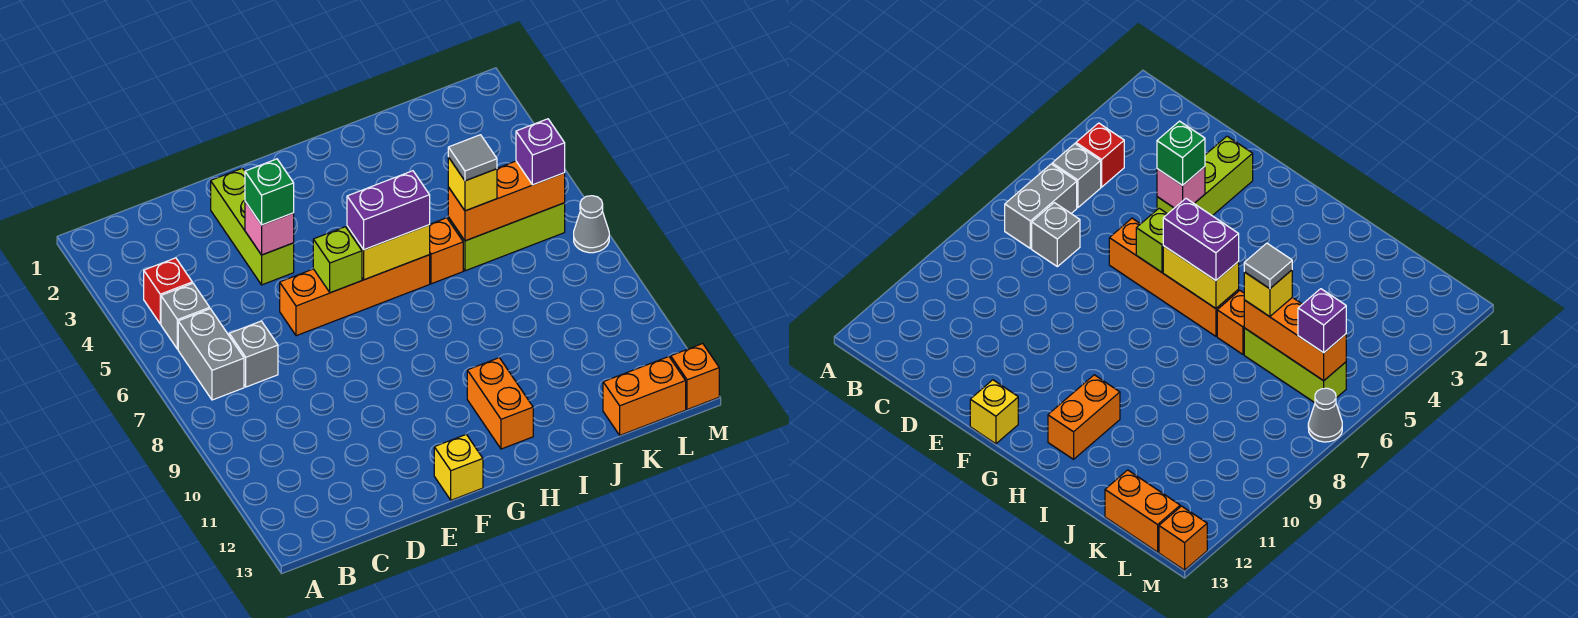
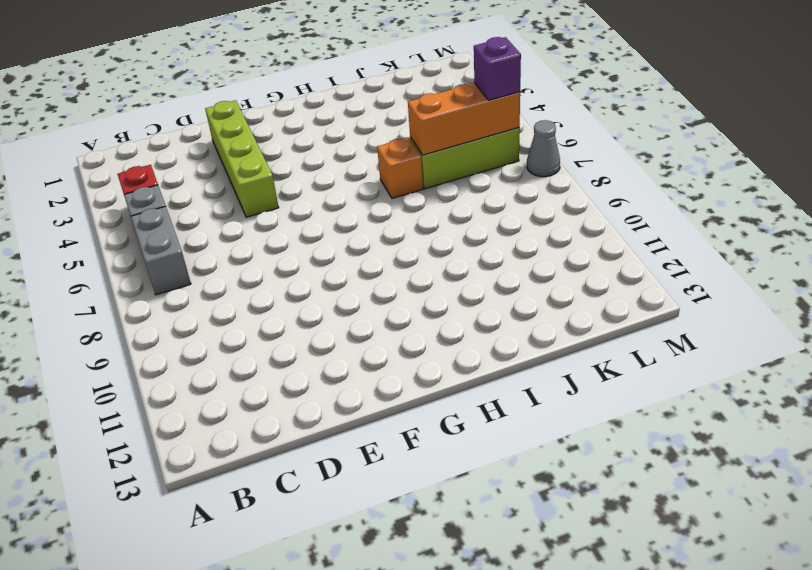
lime brick E2:E5 level 1 -> lime brick E2:E4 level 1
none -> grey brick C7 level 1
none -> orange brick E6:H6 level 1
none -> yellow brick F13 level 1

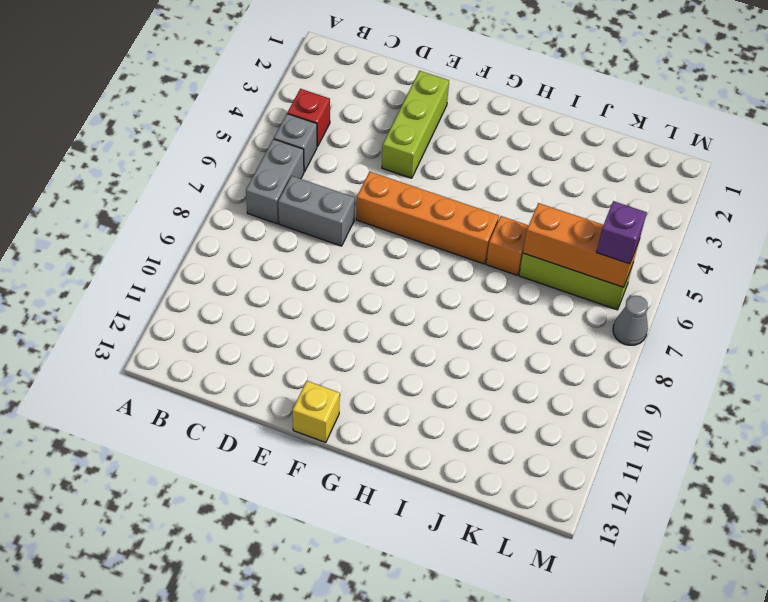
grey brick C7:D7 level 1 -> grey brick C7 level 1
none -> orange brick H11:H12 level 1
none -> orange brick K13:L13 level 1
none -> orange brick M13 level 1

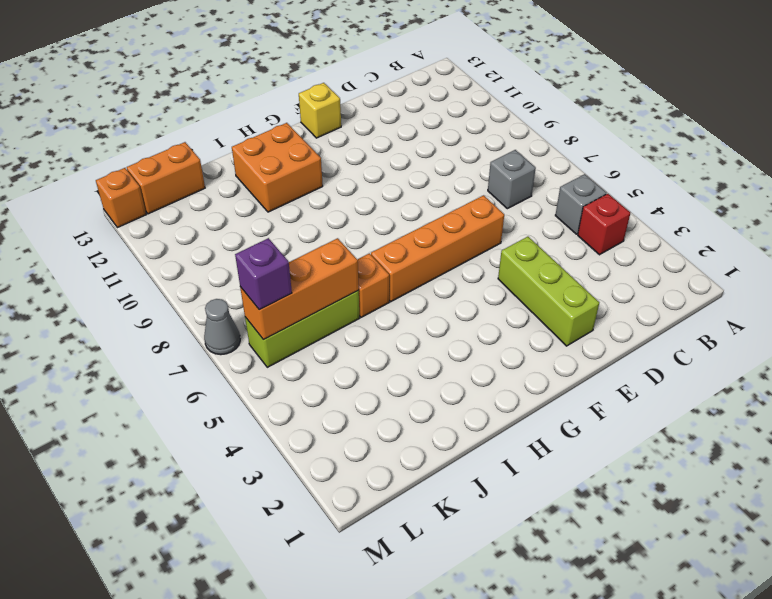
orange brick H11:I12 level 1 -> orange brick H11:H12 level 1
none -> grey brick B6:B7 level 1
none -> pink brick E4 level 2
none -> lime brick F6 level 2

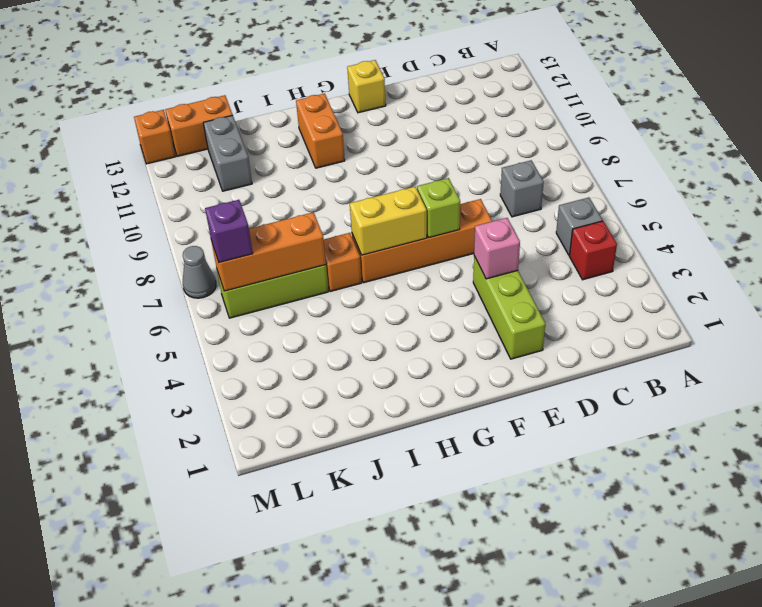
grey brick K11:K12 level 1 -> grey brick B6:B7 level 1
none -> green brick E4 level 3
none -> purple brick G6:H6 level 3
none -> yellow brick J6 level 3

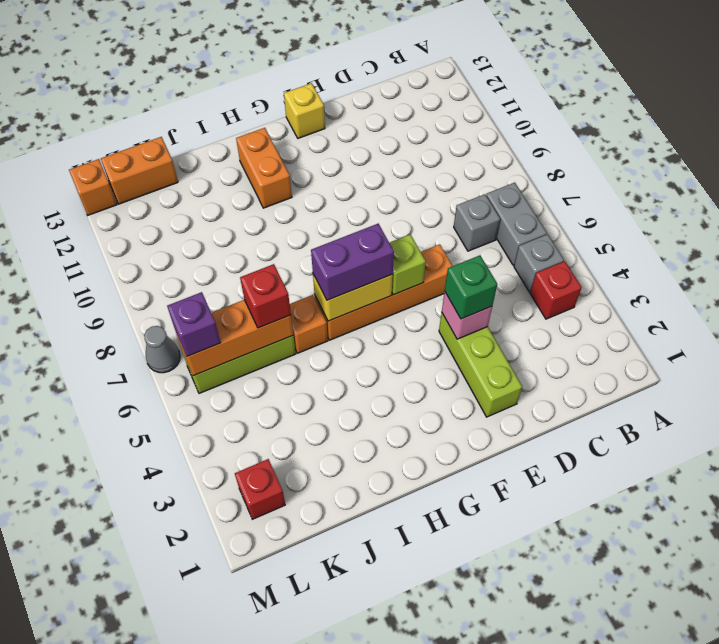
red brick J6 level 3 -> yellow brick J6 level 3
red brick L2 level 1 -> none
none -> grey tile J6 level 4

